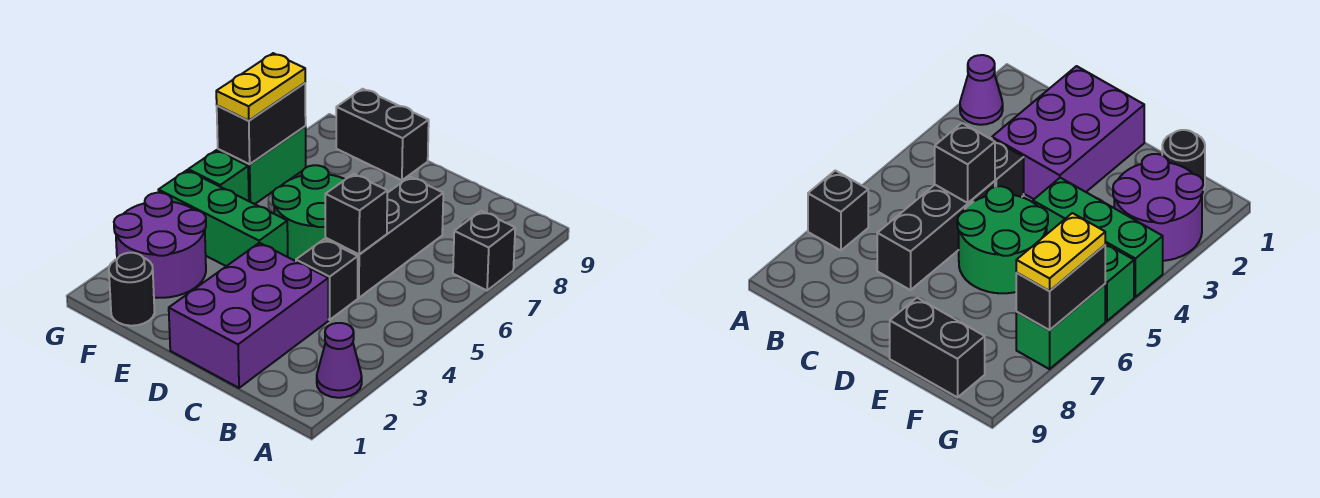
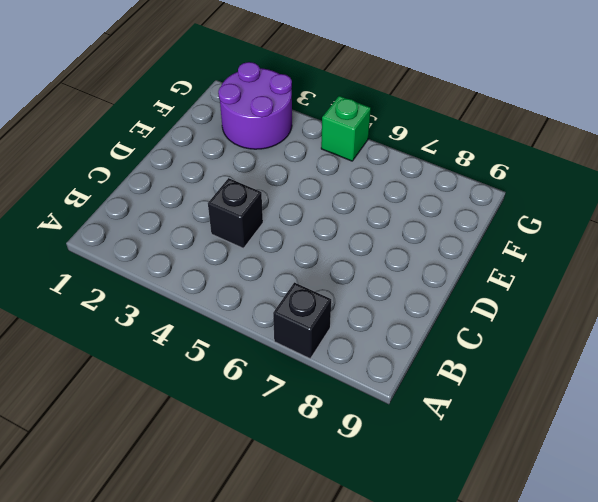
none -> purple cone A2 level 1
none -> purple brick C1:D3 level 1
none -> black brick C5:C7 level 1

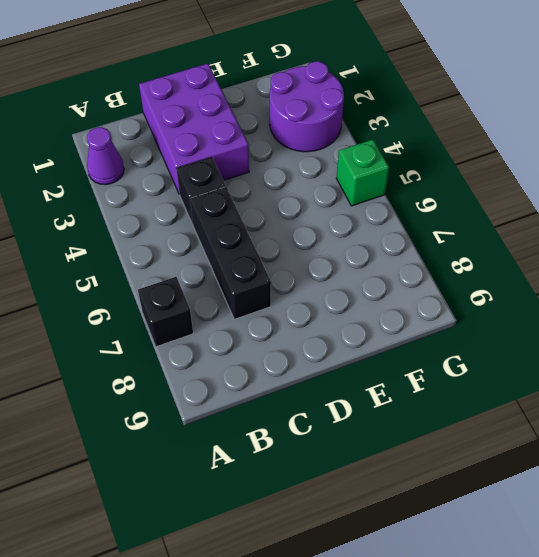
none -> green round brick D5:E6 level 1
none -> green brick E4:G4 level 1
none -> black brick E9:F9 level 1

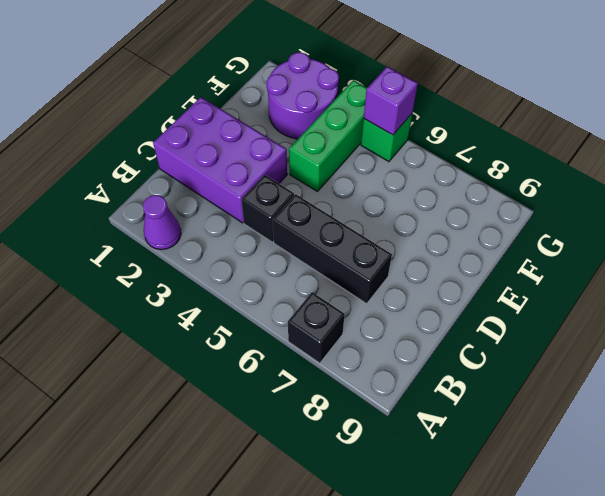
purple brick G5 level 2 -> none
none -> green round brick D5:E6 level 1
none -> black brick E9:F9 level 1
none -> black round brick F1 level 1

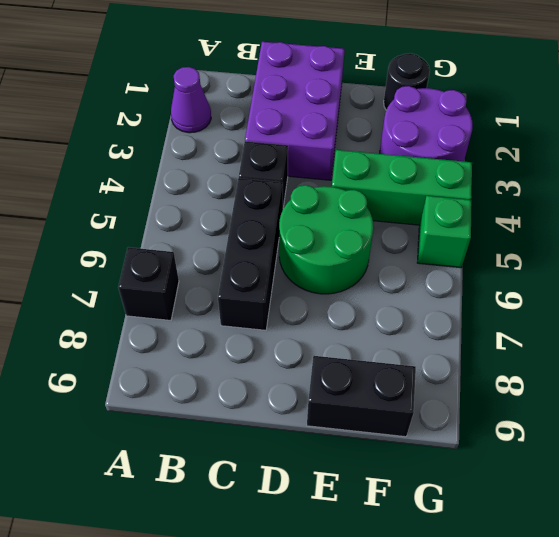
none -> green brick G6:G7 level 1
none -> black brick C5 level 2
none -> black brick G6:G7 level 2

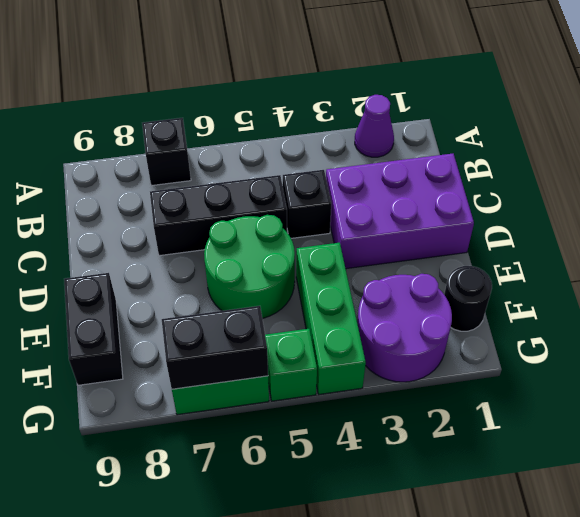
none -> black brick C5 level 2
none -> yellow plate G6:G7 level 3

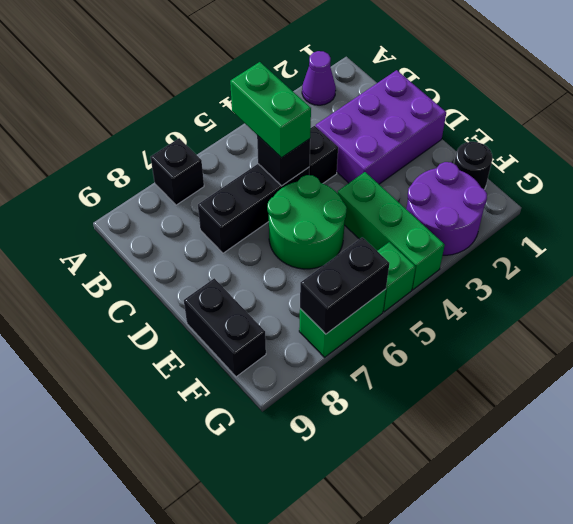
green brick B5:C5 level 3 -> none
none -> yellow plate G6:G7 level 3

